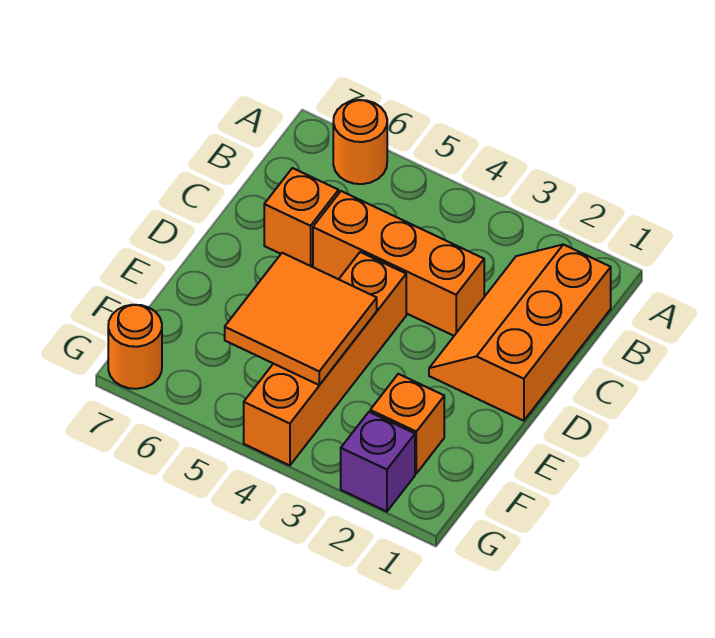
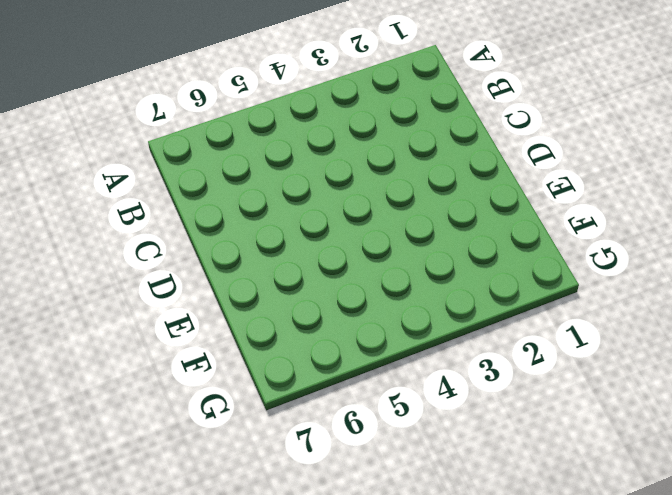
none -> orange round brick A6 level 1
none -> orange slope B1:D2 level 1 top 1

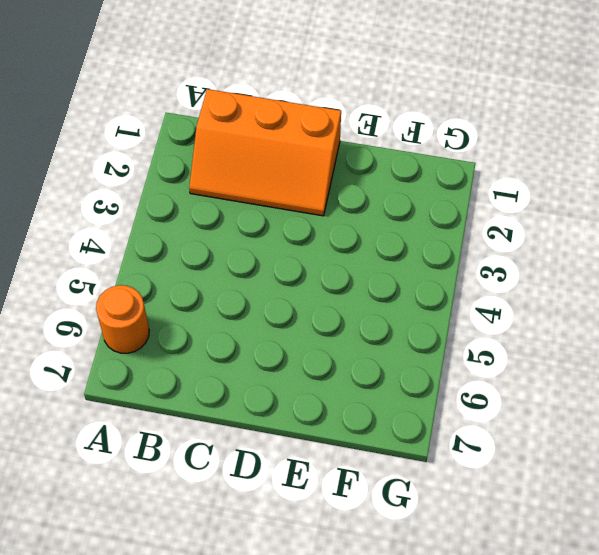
none -> orange brick C3:C5 level 1
none -> orange brick C6 level 1

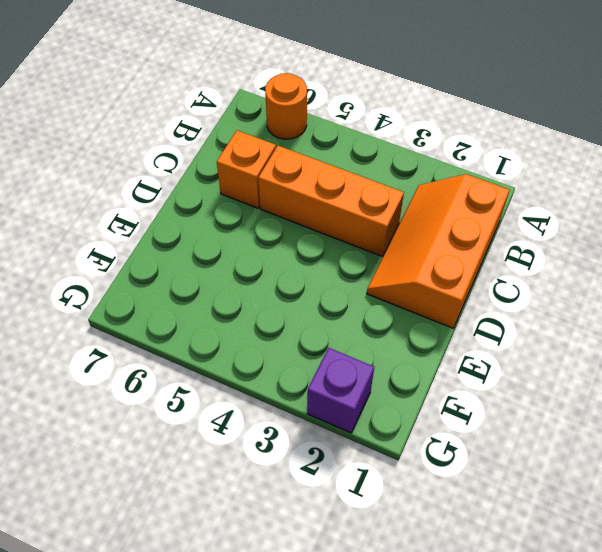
none -> orange brick D4:G4 level 1
none -> orange brick F2 level 1

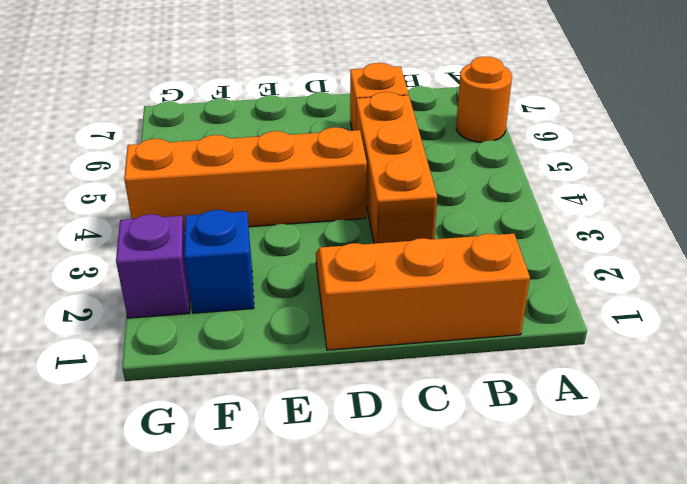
blue brick F2 level 1 -> orange brick F2 level 1
none -> orange round brick G7 level 1
none -> orange tile E4:F5 level 2

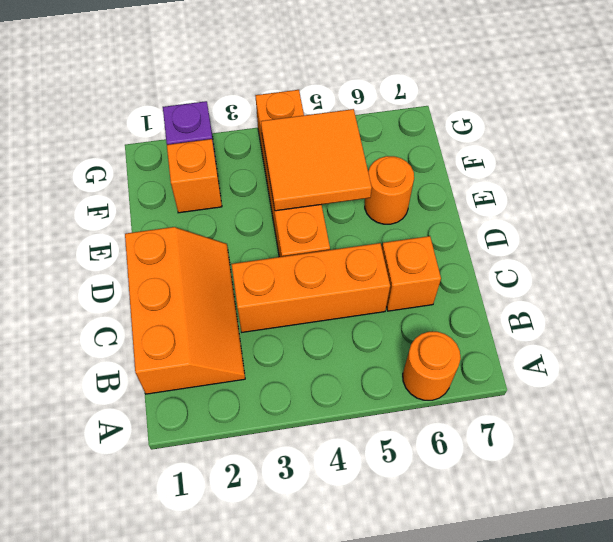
orange round brick E6 level 1 -> orange round brick G7 level 1

